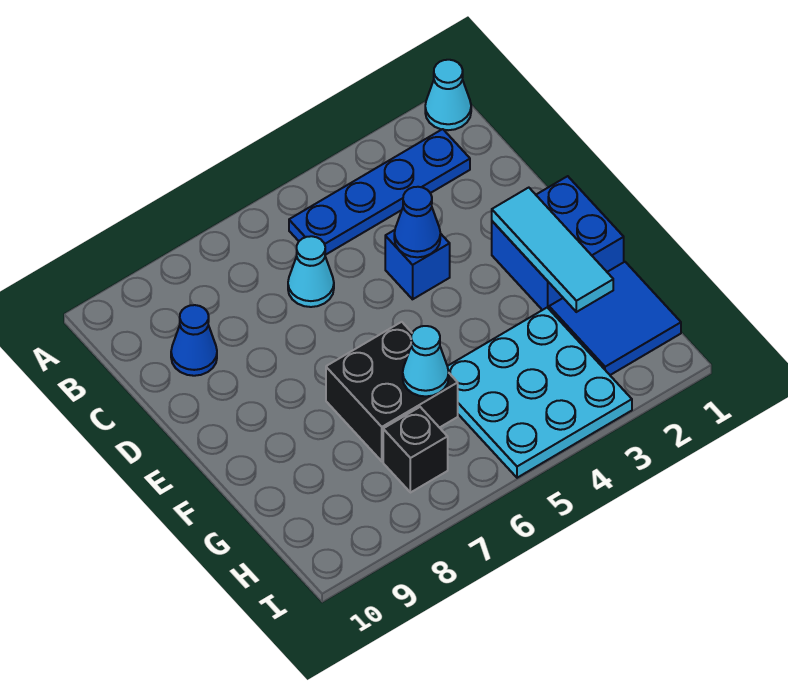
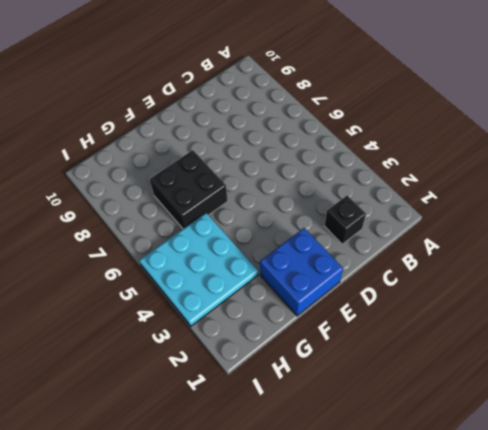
black brick C2 level 1 -> black brick H7 level 1
none -> cyan cone A1 level 1
none -> blue plate B2:B5 level 1
none -> cyan cone C6 level 1

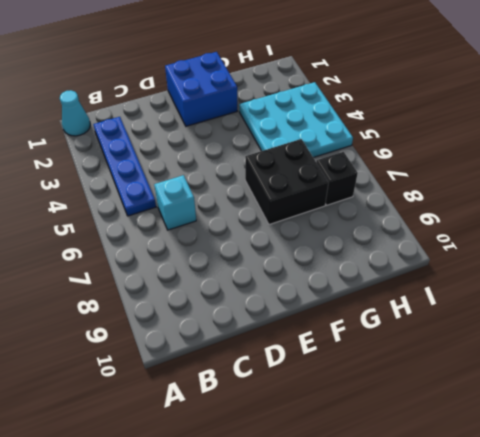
cyan brick C6 level 1 -> cyan cone C6 level 1
none -> blue cone C9 level 1
none -> blue brick D4 level 1
none -> blue tile G1:H2 level 1

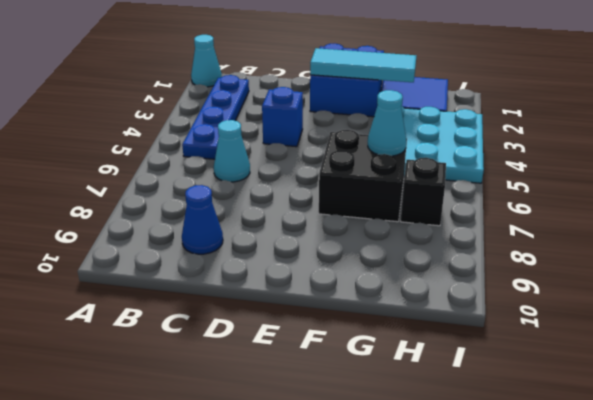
none -> blue cone D4 level 2

